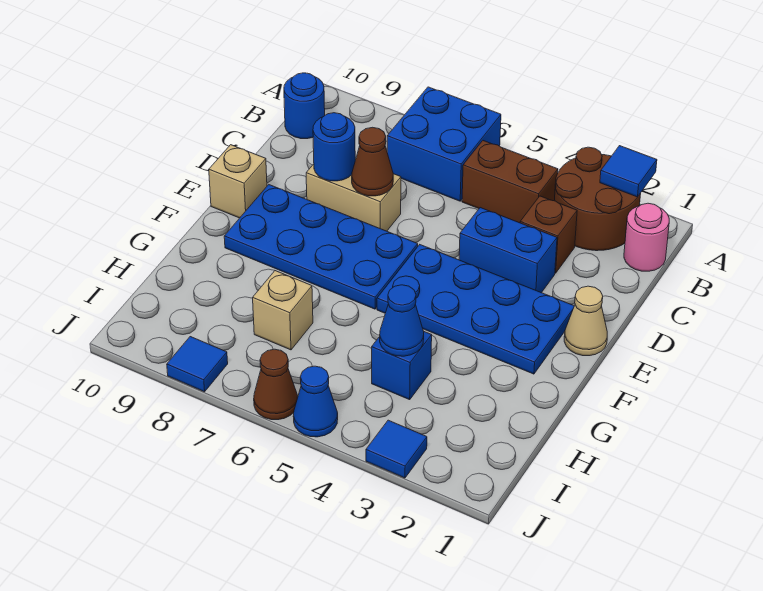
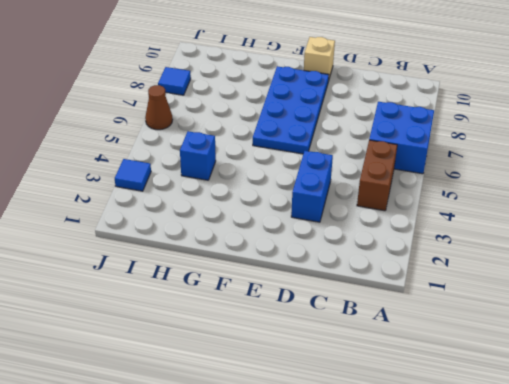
none -> brown round brick A2:B3 level 1
none -> pink round brick B1 level 1
none -> blue round brick B10 level 1

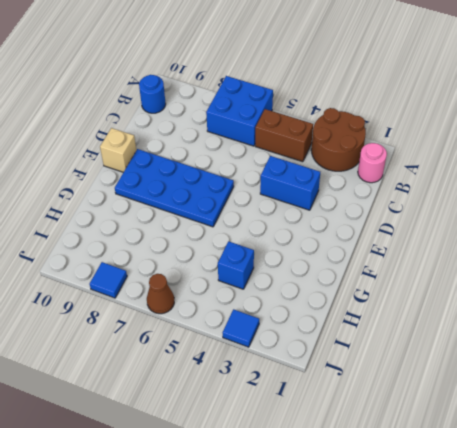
none -> brown brick C3 level 1
none -> tan brick D7:D8 level 1
none -> tan cone E1 level 1

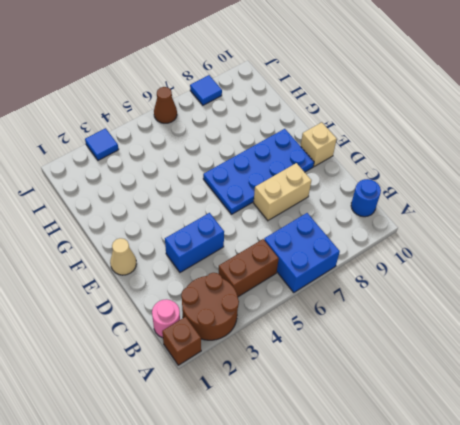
brown brick A1 level 1 -> brown brick C3 level 1
none -> blue plate E2:F5 level 1
none -> blue brick H4 level 1
none -> tan brick H7 level 1

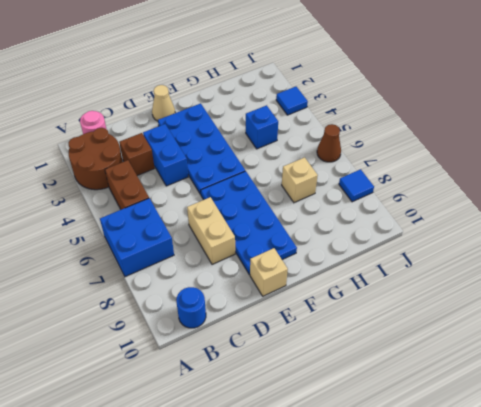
none -> blue cone J5 level 1
none -> blue tile A2 level 2
none -> brown cone D7 level 2

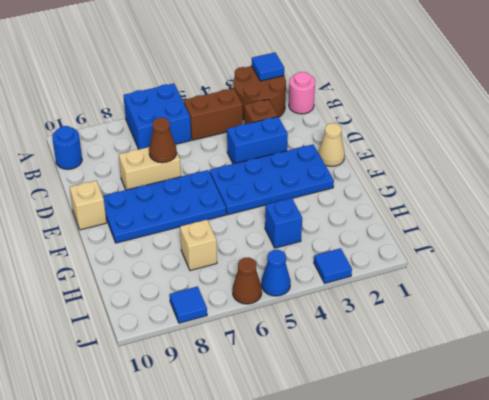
none -> blue round brick D8 level 2
none -> blue cone H4 level 2

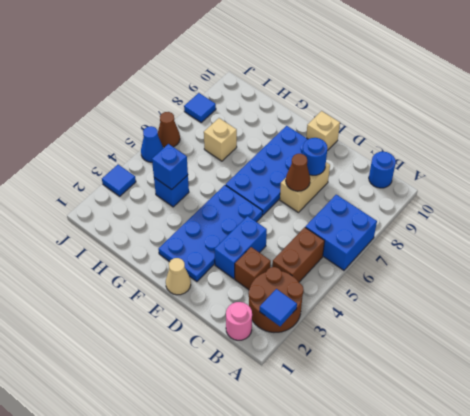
blue brick H4 level 2 -> blue cone H4 level 2

